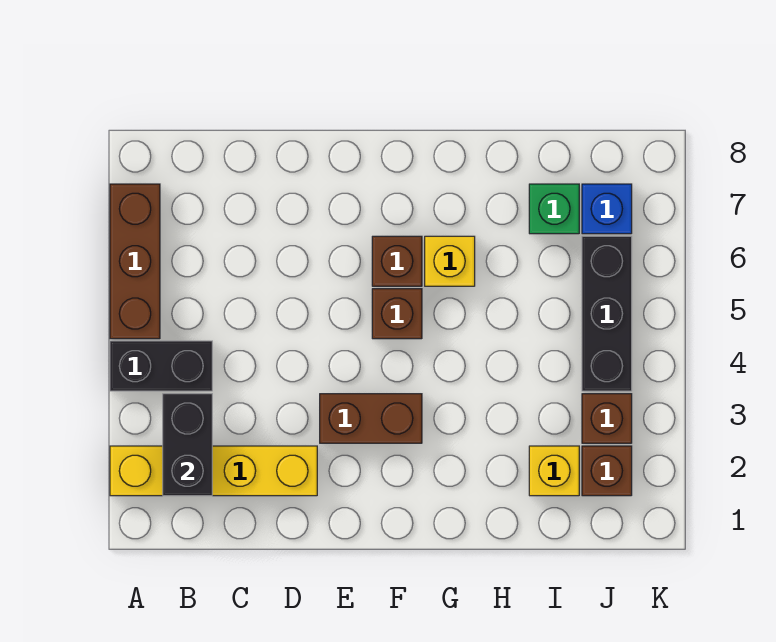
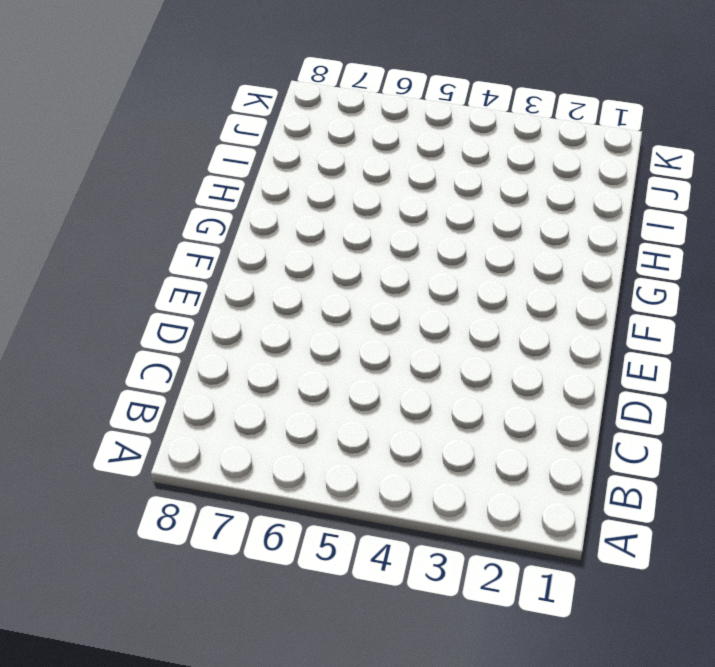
none -> yellow brick A2:D2 level 1
none -> black brick A4:B4 level 1
none -> brown brick A5:A7 level 1

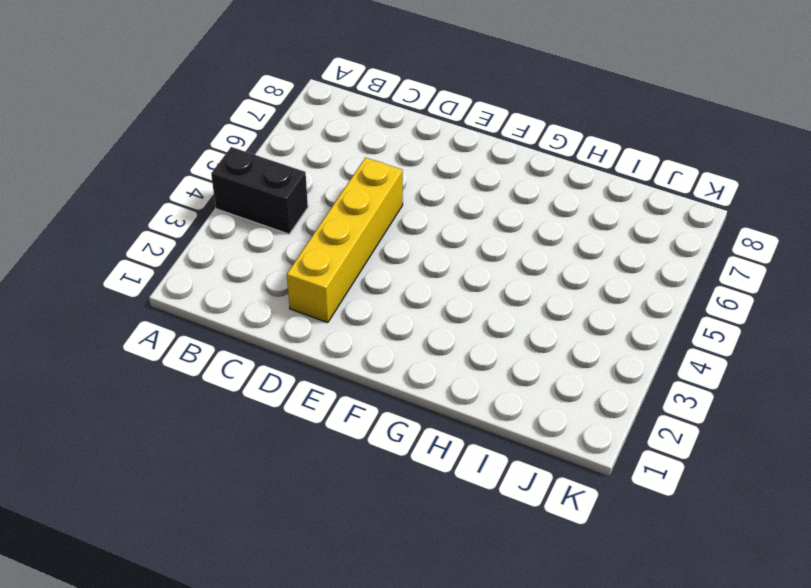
yellow brick D2:D5 level 1 -> yellow brick A2:D2 level 1
none -> brown brick A5:A7 level 1
none -> brown brick E3:F3 level 1
none -> brown brick F5 level 1

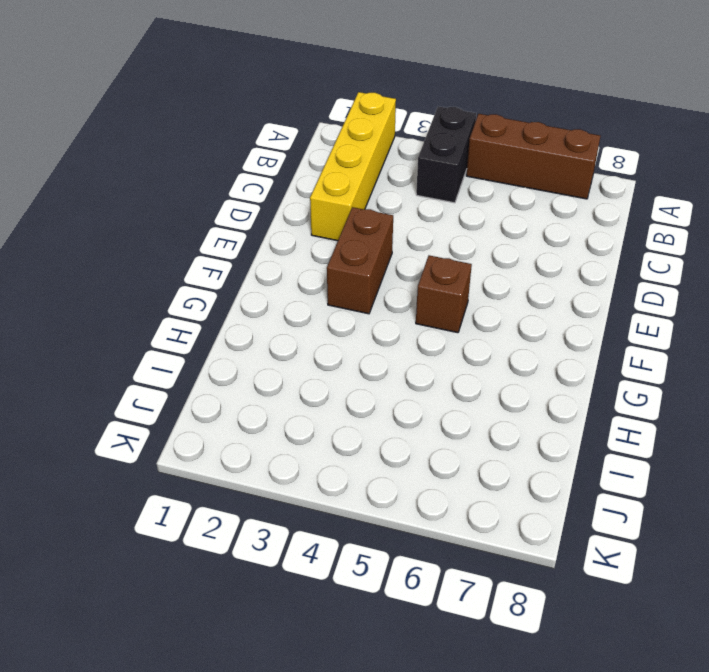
none -> brown brick F6 level 1
none -> yellow brick G6 level 1
none -> yellow brick I2 level 1

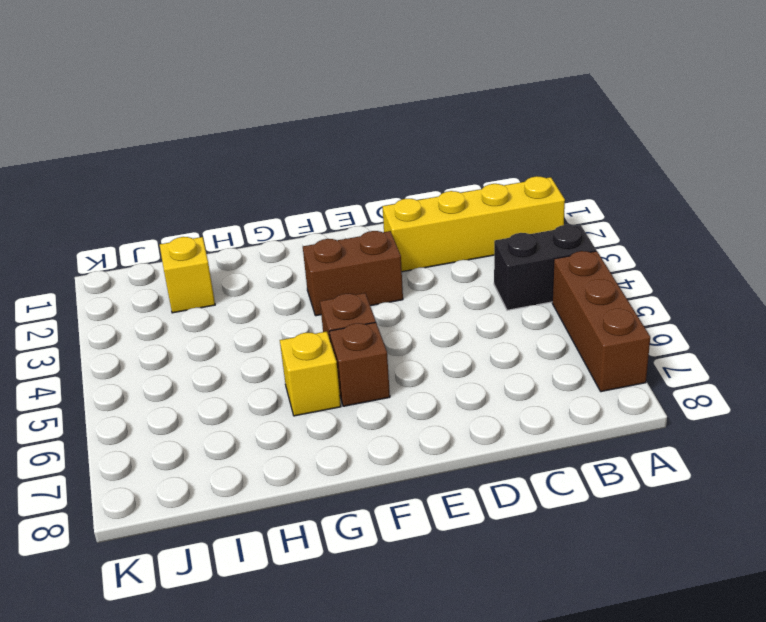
none -> green brick I7 level 1
none -> brown brick J2 level 1
none -> brown brick J3 level 1

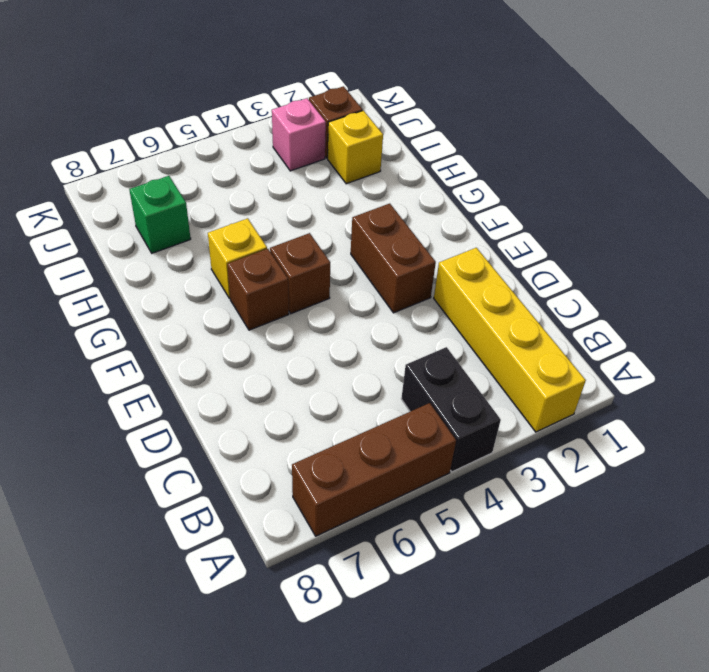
pink brick J3 level 1 -> brown brick J3 level 1
none -> black brick J4:J6 level 1
none -> blue brick J7 level 1
none -> black brick B2:B3 level 2

